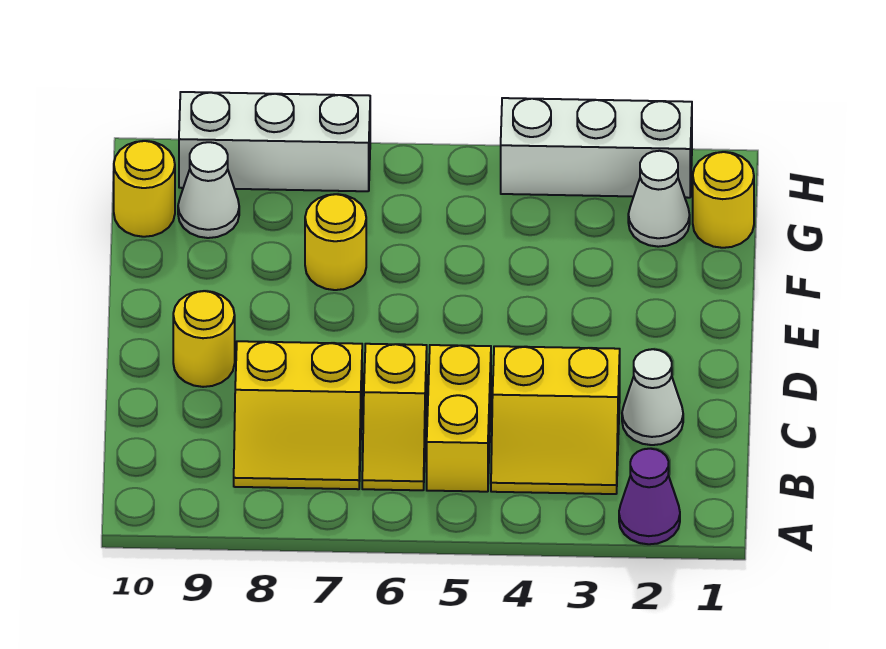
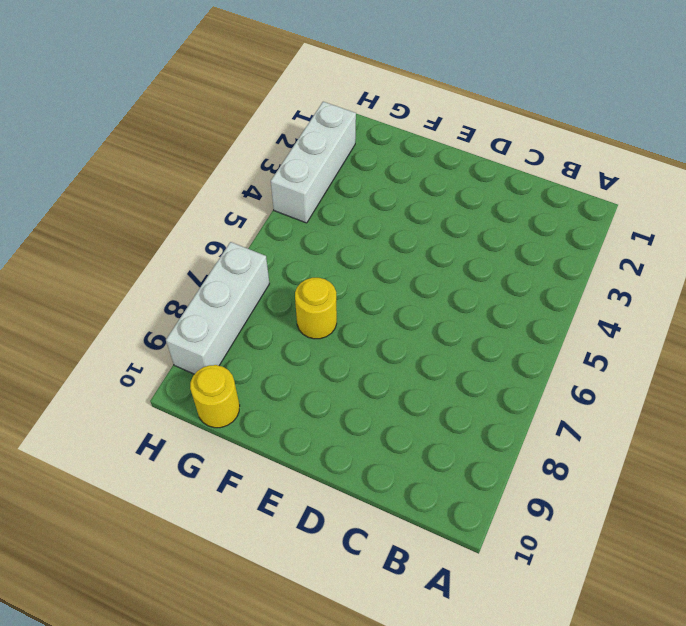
none -> purple cone A2 level 1
none -> yellow slope B3:C4 level 1 top C
none -> yellow brick B5:C5 level 1

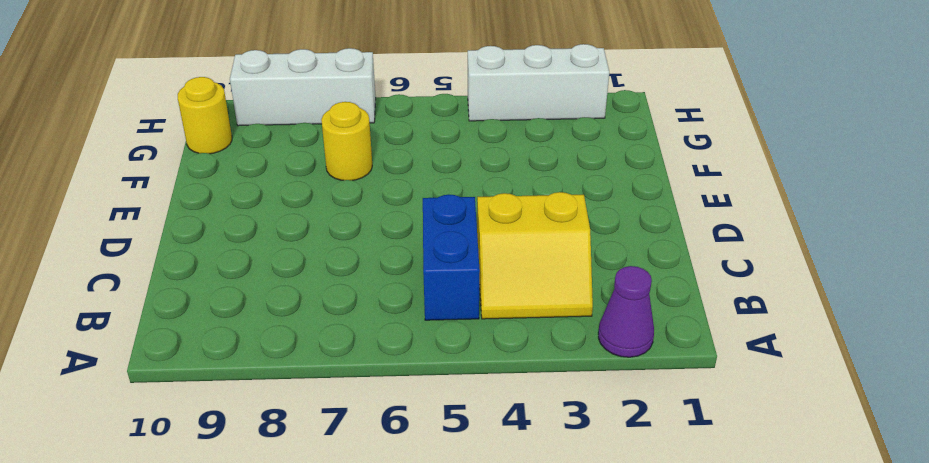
blue brick B5:C5 level 1 -> yellow brick B5:C5 level 1
none -> yellow slope B6:C6 level 1 top C
none -> yellow slope B7:C8 level 1 top C
none -> white cone C2 level 1

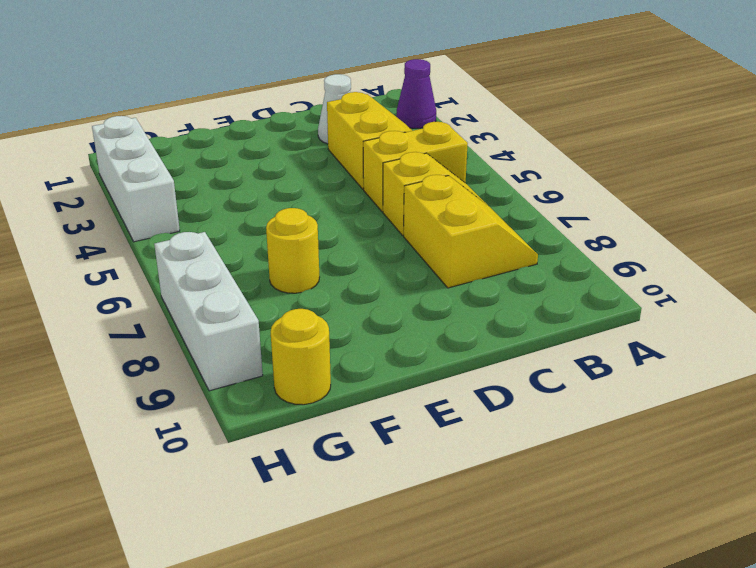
none -> yellow round brick D9 level 1
none -> yellow round brick G1 level 1
none -> white cone G2 level 1

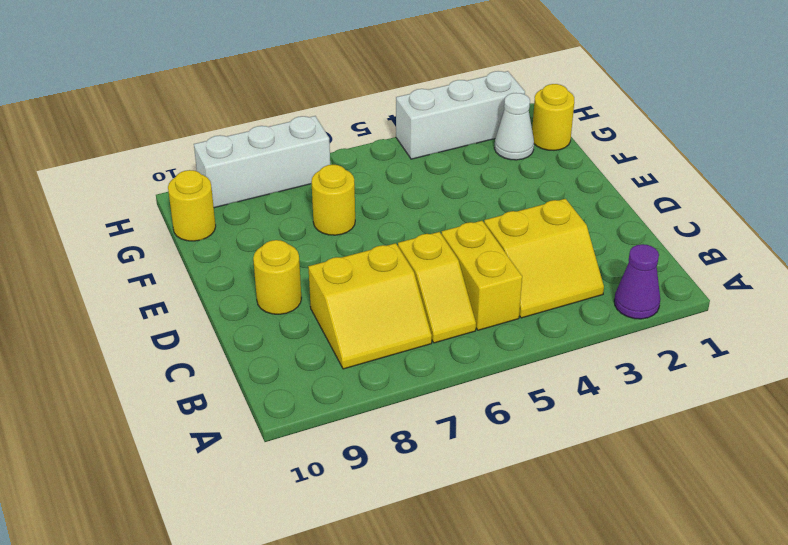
none -> white cone C2 level 1
none -> white cone G9 level 1

